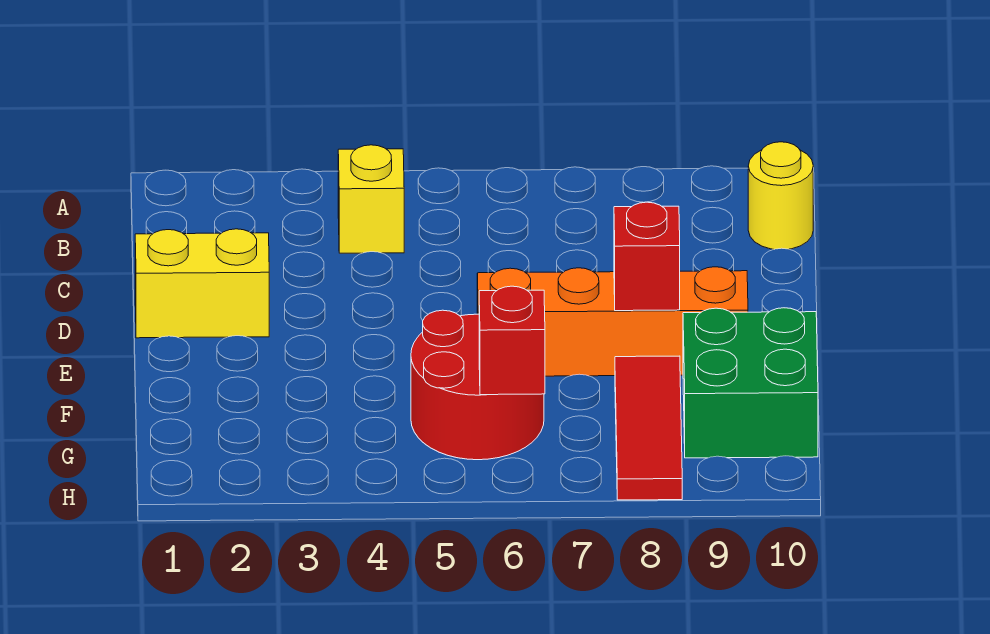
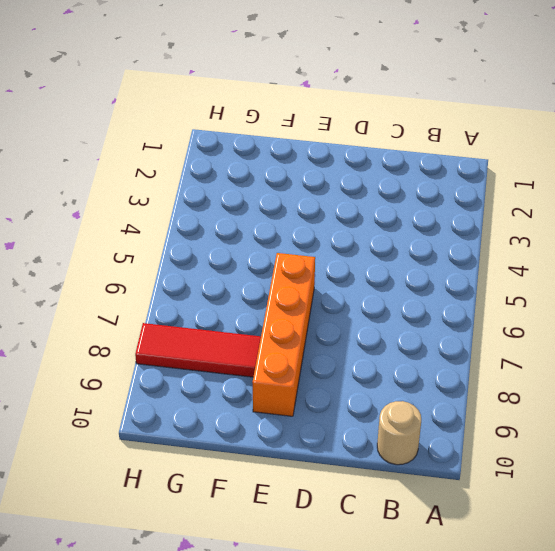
tan round brick B10 level 1 -> yellow round brick B10 level 1
none -> yellow brick B4 level 1
none -> yellow brick D1:D2 level 1

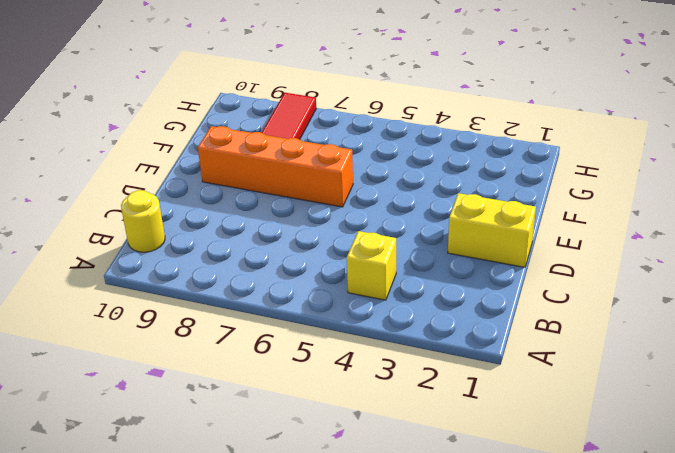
none -> red round brick F5:G6 level 1
none -> green brick F9:G10 level 1

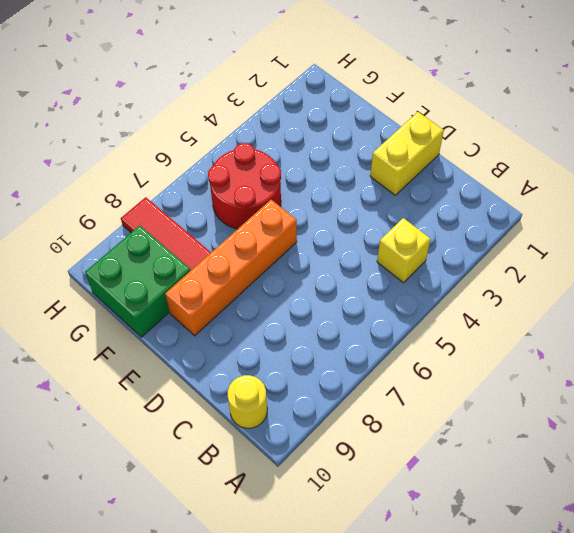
none -> red brick E8 level 2
none -> red brick G6 level 2

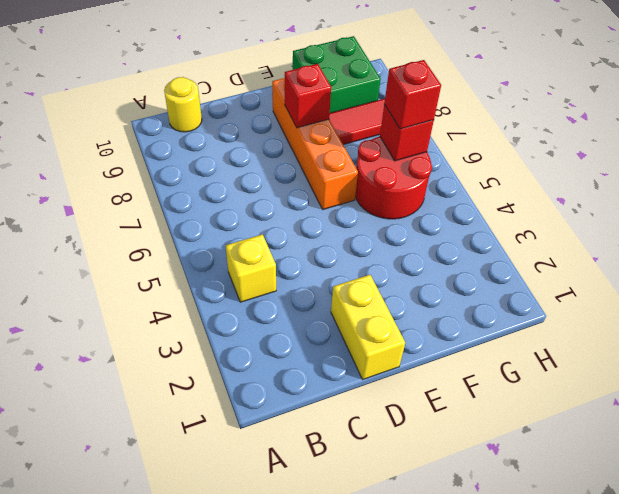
red brick G6 level 3 -> none

